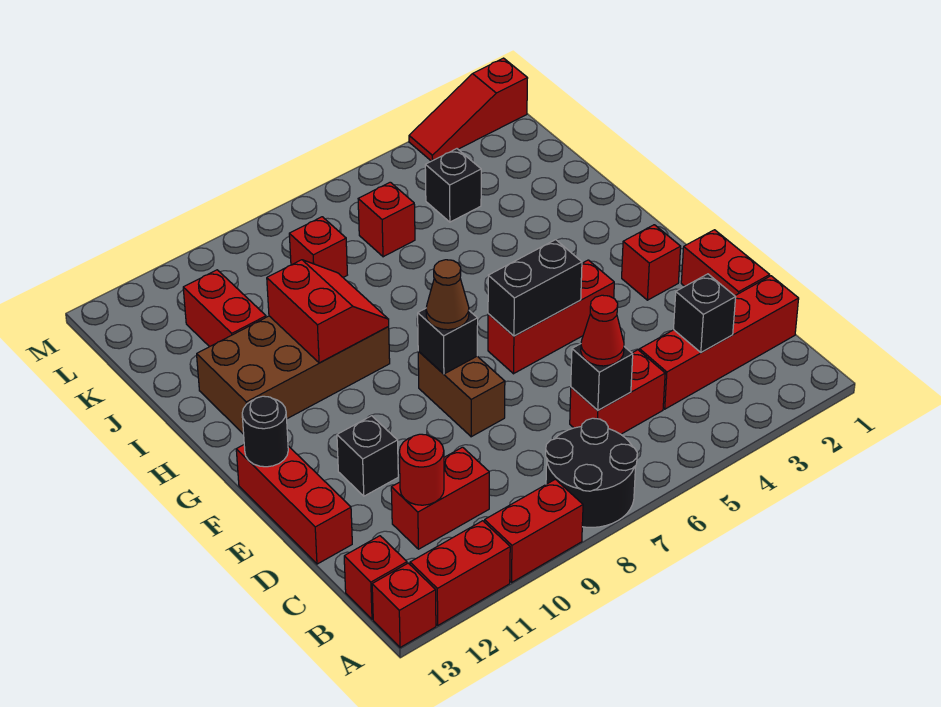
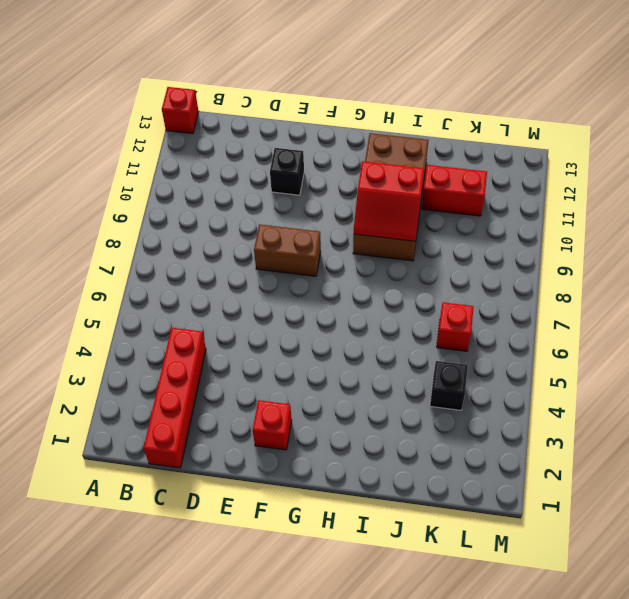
none -> black round brick A7:B8 level 1
none -> red brick A9:A10 level 1
none -> red brick A11:A12 level 1

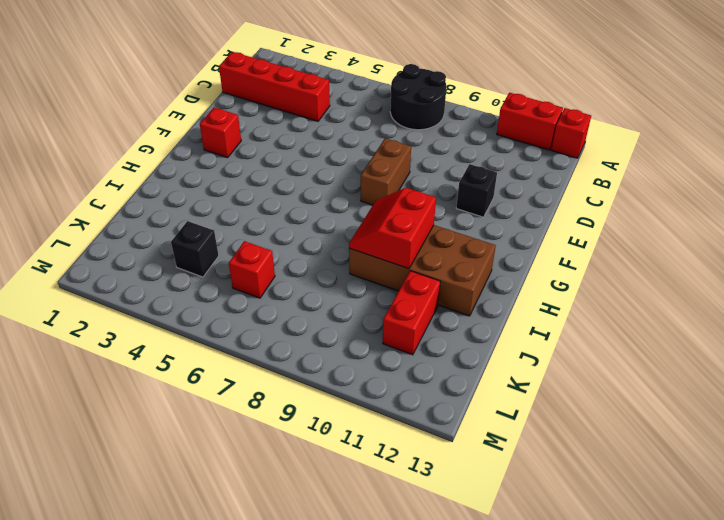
none -> red brick A9:A10 level 1
none -> red brick B13 level 1
none -> red brick C5:C6 level 1

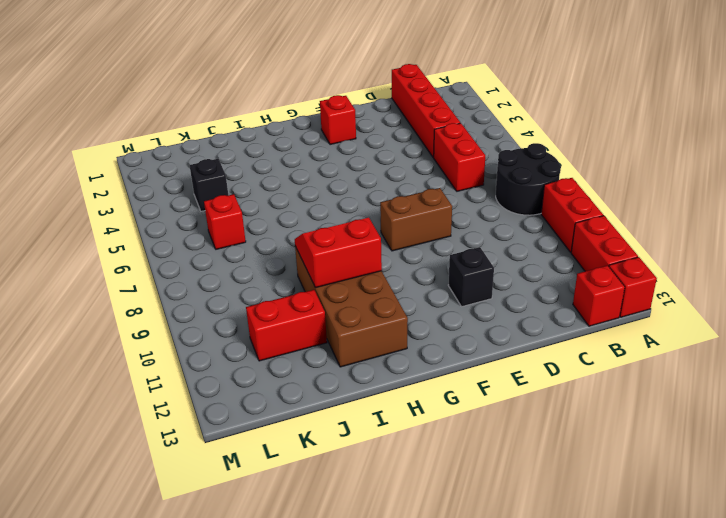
none -> red brick C10:C11 level 1
none -> red brick D1:E1 level 1
none -> red brick D13:F13 level 1

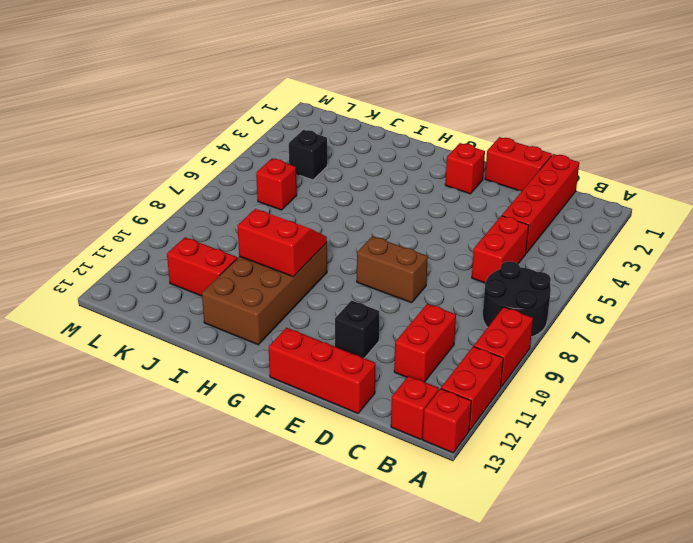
none -> red brick F4:F6 level 1
none -> red brick K8 level 1
none -> red slope M1:M3 level 1 top 1

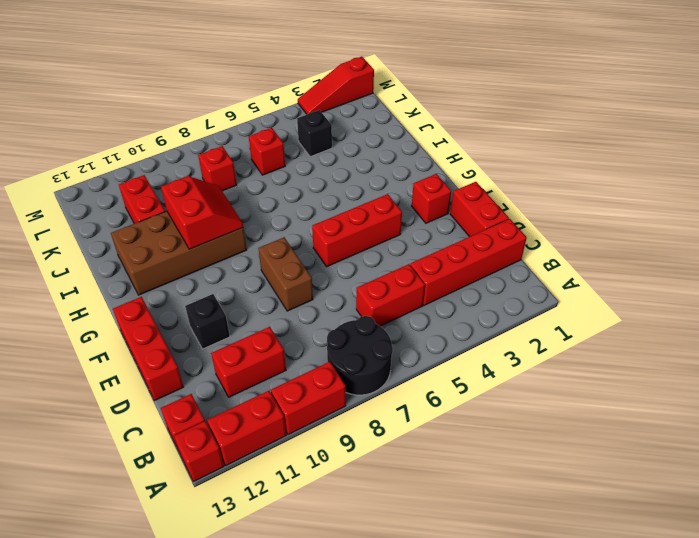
none -> black brick C3 level 2
none -> black brick C6 level 2
none -> red round brick C11 level 2

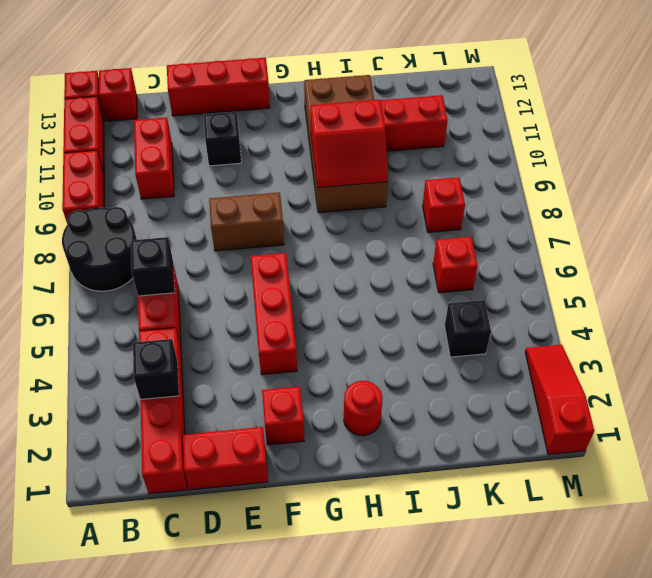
red round brick H2 level 1 -> red round brick C11 level 2
none -> black brick F5:F6 level 2
none -> black brick F8 level 2
none -> black round brick F13 level 2

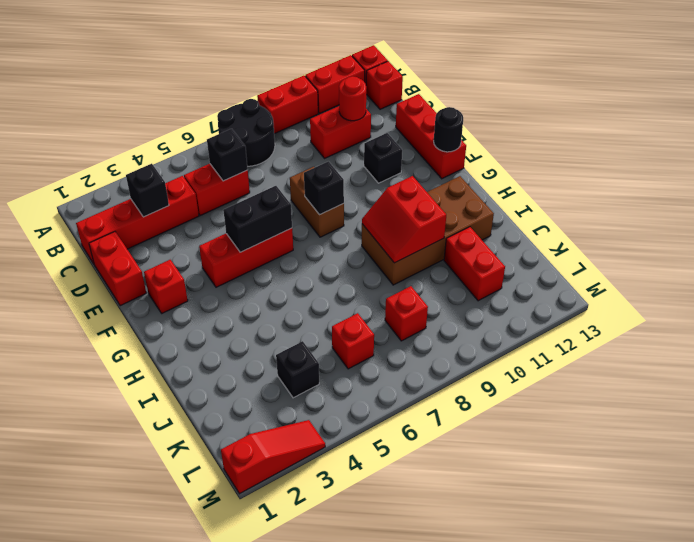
none -> red cone C6 level 3
none -> brown cone F8 level 3

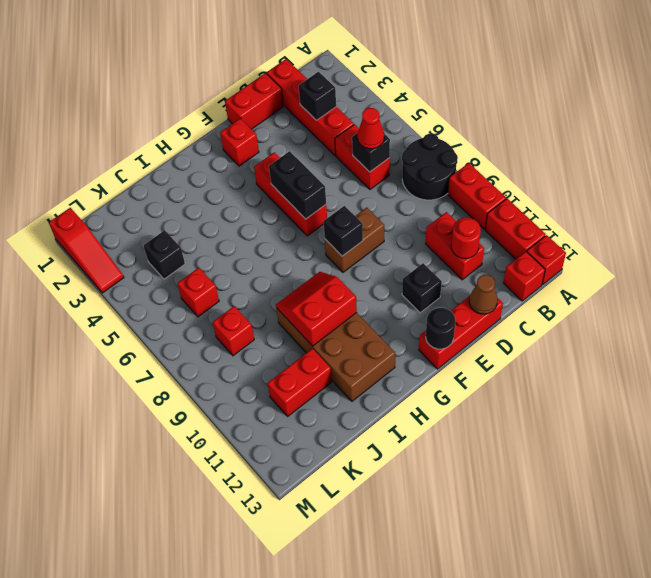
brown cone D13 level 2 -> brown cone F8 level 3

